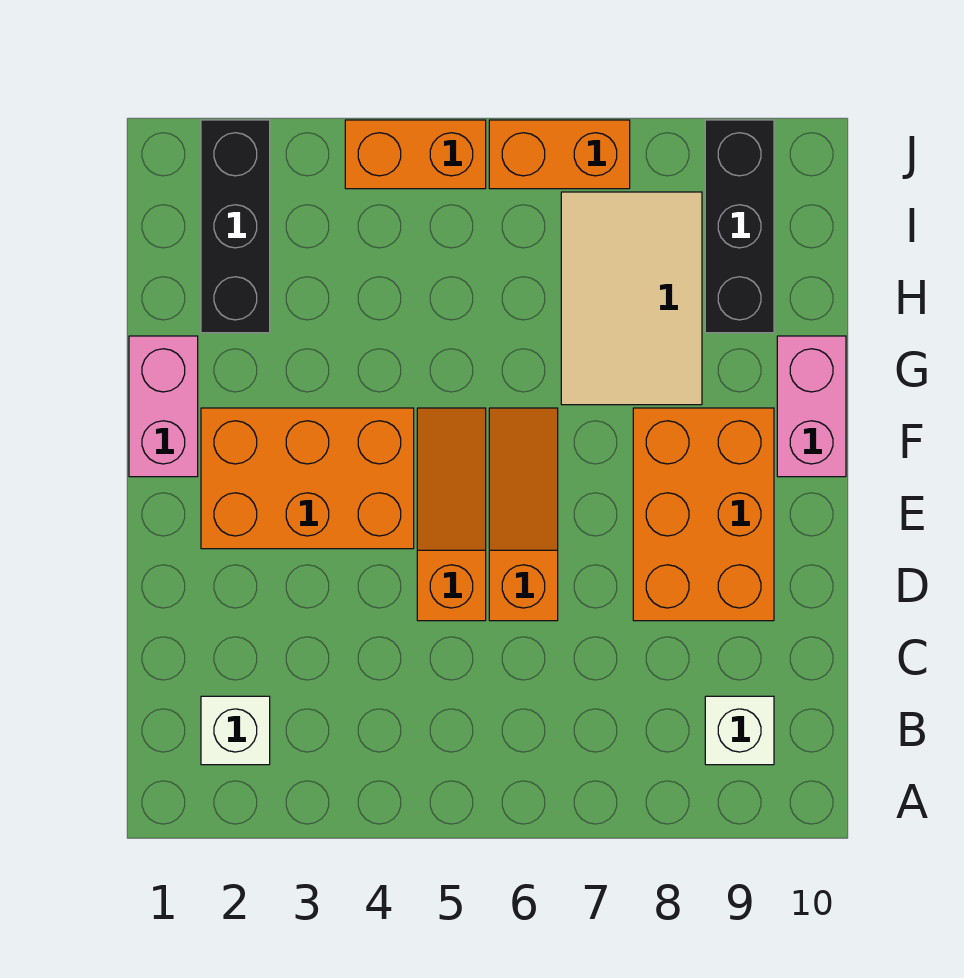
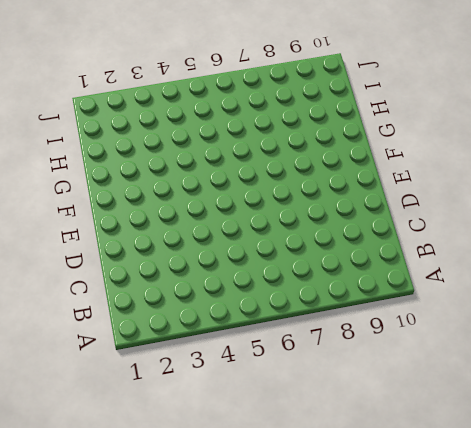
none -> white brick B2 level 1
none -> white brick B9 level 1
none -> orange slope D5:F5 level 1 top D

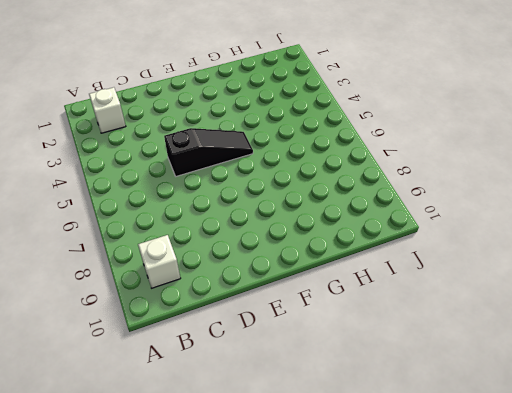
black slope D5:F5 level 1 top D -> orange slope D5:F5 level 1 top D
none -> orange slope D6:F6 level 1 top D
none -> orange brick D8:F9 level 1
none -> orange brick E2:F4 level 1

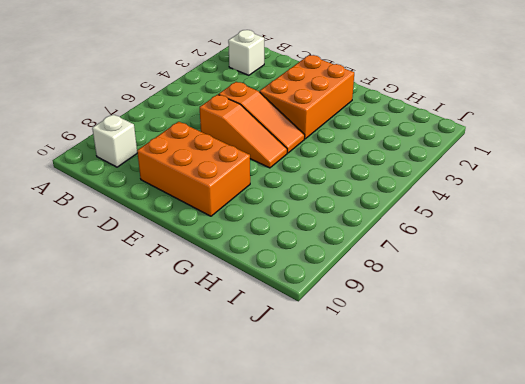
none -> pink brick F1:G1 level 1
none -> pink brick F10:G10 level 1
none -> tan tile G7:I8 level 1

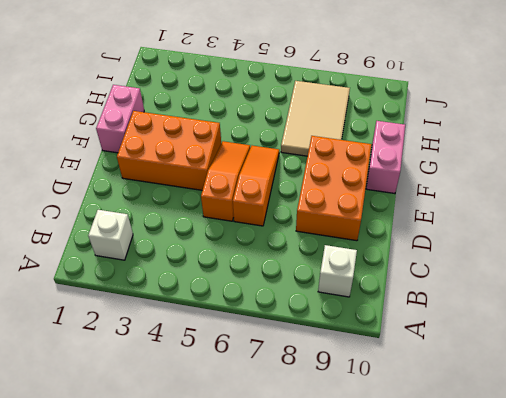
none -> black brick H2:J2 level 1
none -> black brick H9:J9 level 1
none -> orange brick J4:J5 level 1

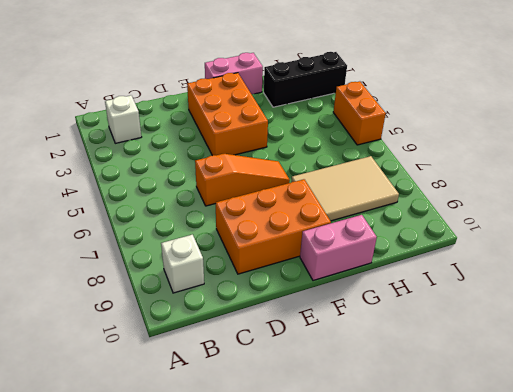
none -> orange slope D5:F5 level 1 top D
none -> black brick H9:J9 level 1
none -> orange brick J6:J7 level 1

